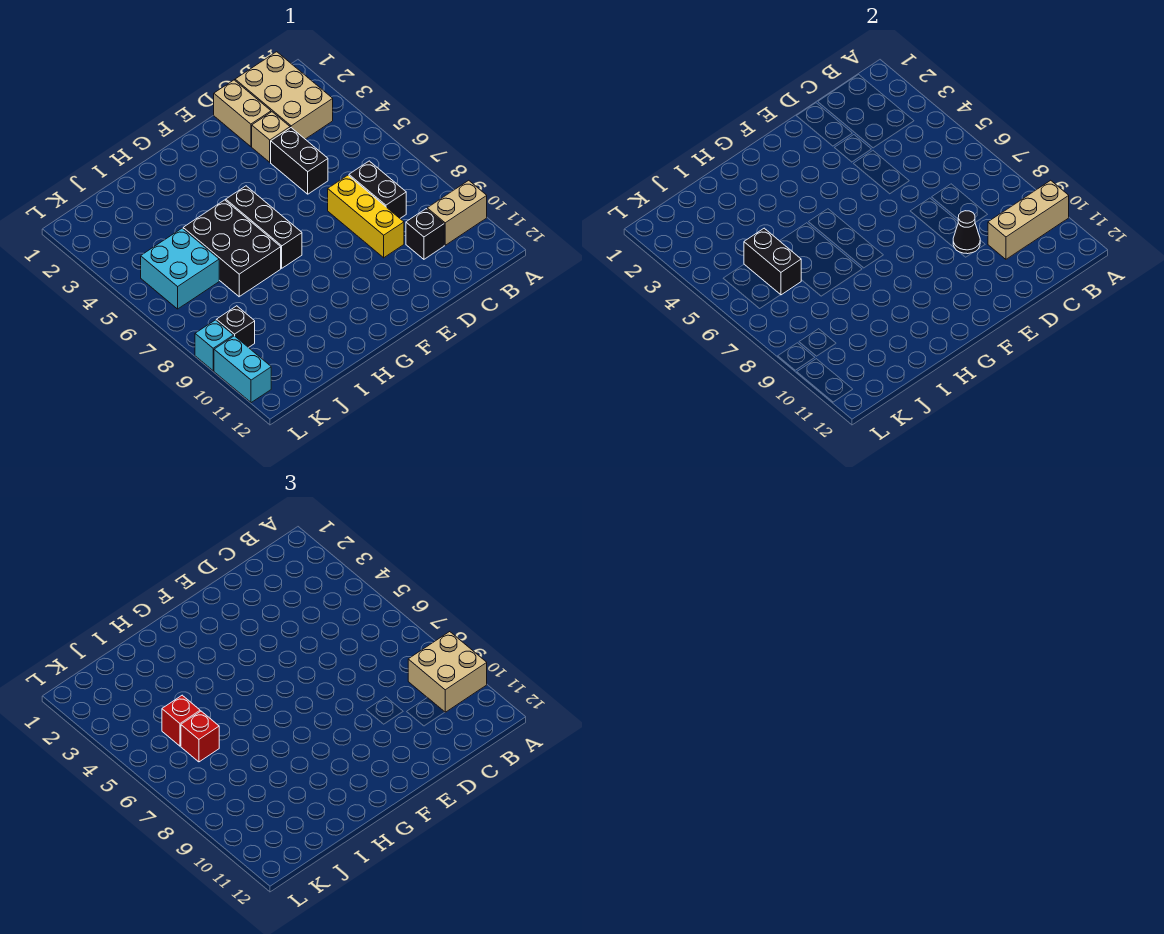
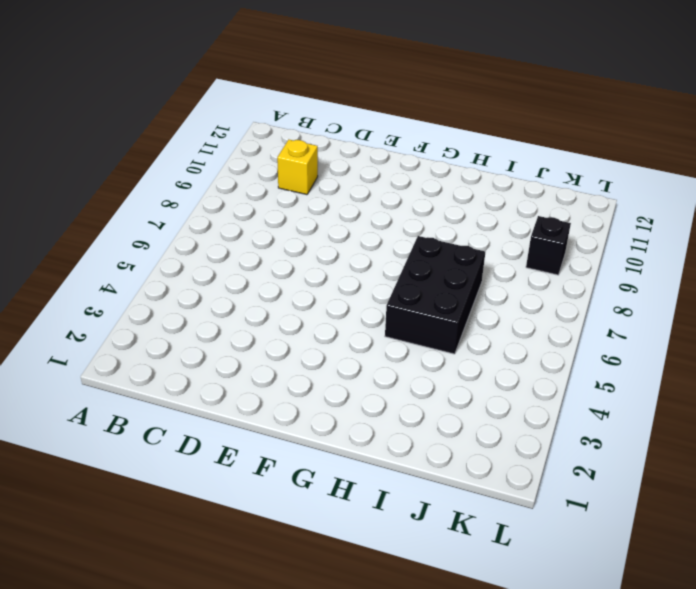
yellow brick C10 level 1 -> black brick C10 level 1
none -> tan brick A10:B10 level 1
none -> tan brick B1:C3 level 1
none -> black brick C7:C8 level 1

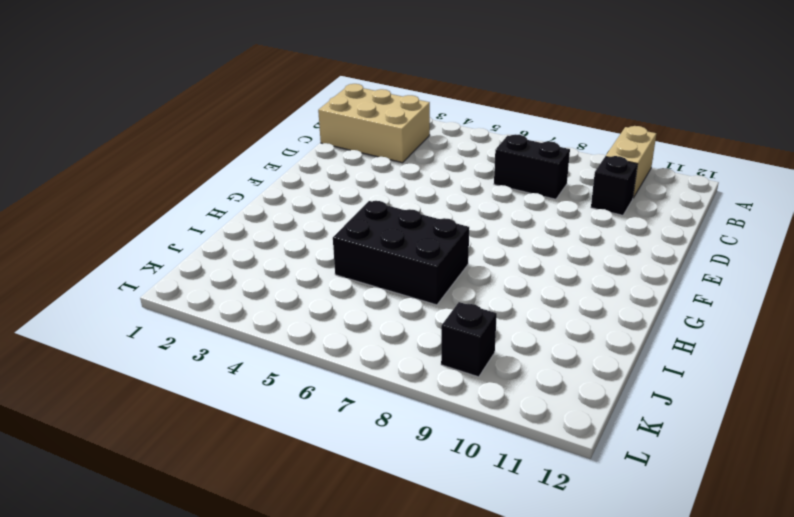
none -> tan brick D1:D2 level 1
none -> tan brick D3 level 1
none -> black brick D4:D5 level 1

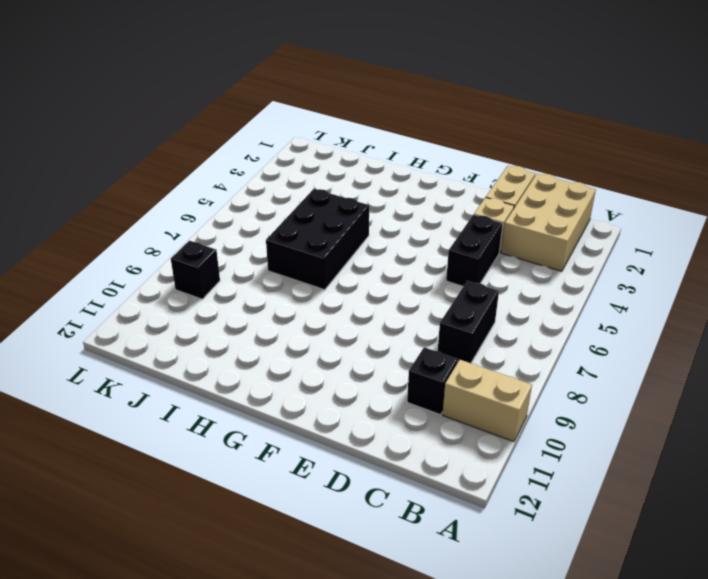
none -> yellow brick D7:D9 level 1
none -> black brick G5:G7 level 1
none -> cyan brick J5:K6 level 1

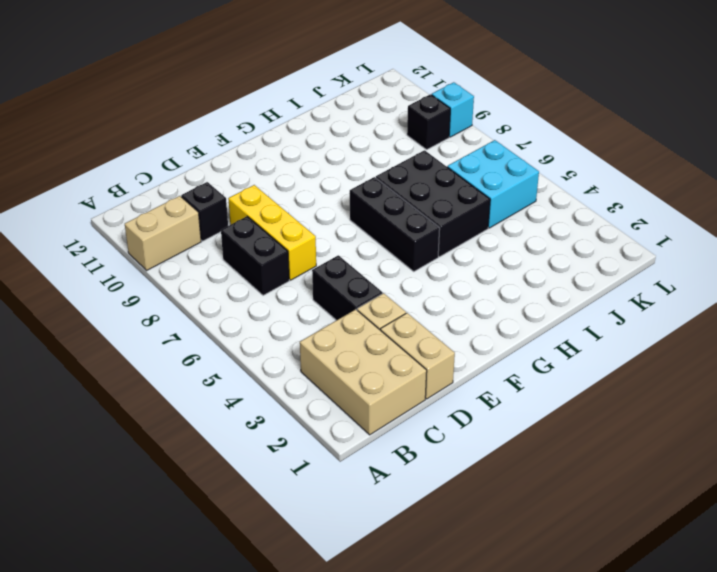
none -> cyan brick L10:L11 level 1
none -> tan brick A10:C10 level 2
none -> black cone D9 level 2

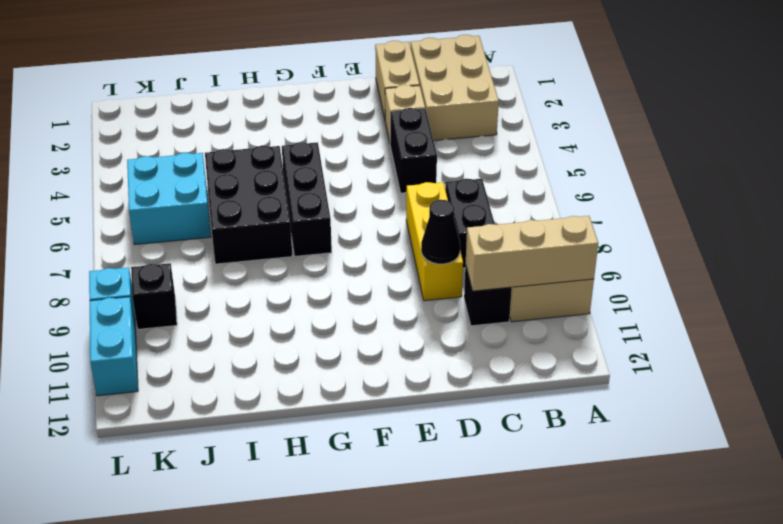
none -> black brick J5:J6 level 2
none -> tan brick A9:B10 level 3
none -> red brick J5 level 3

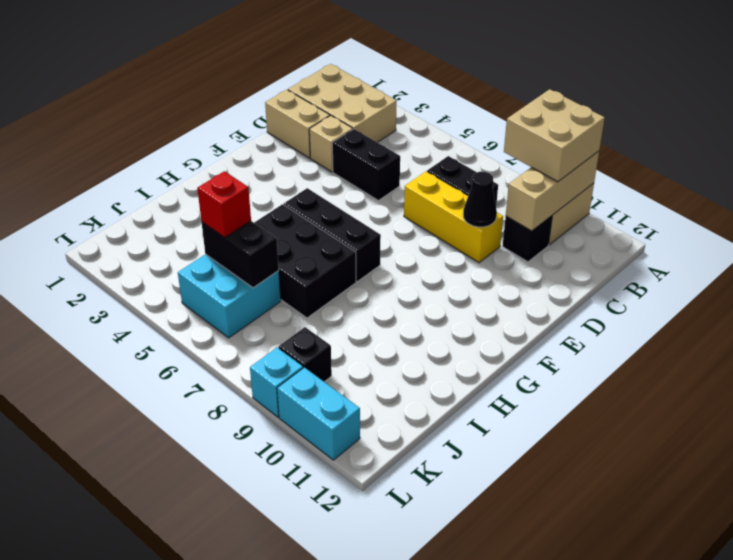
none -> red brick J6 level 3

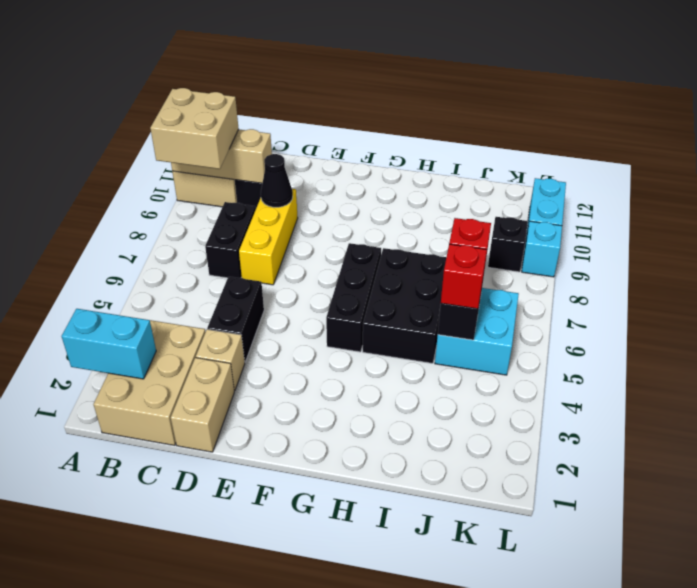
cyan brick A2:B2 level 2 -> none

